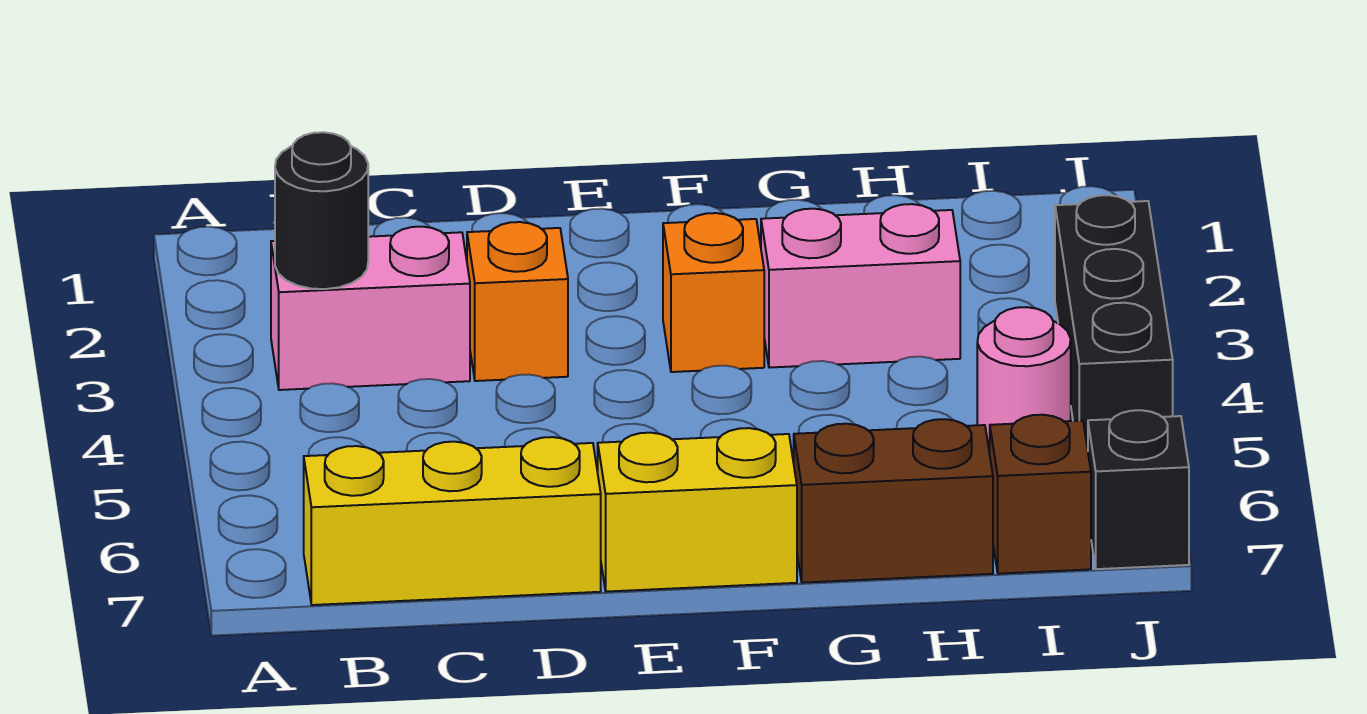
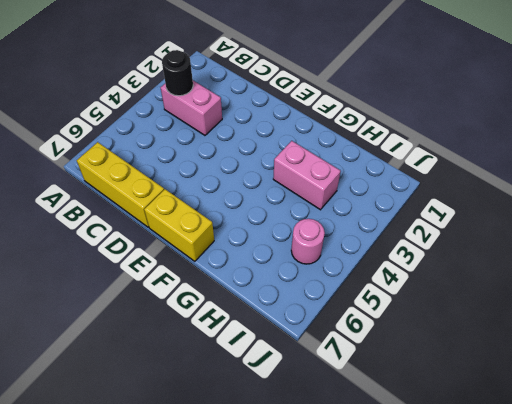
none -> orange brick D3 level 1
none -> orange brick F3 level 1
none -> brown brick G7:H7 level 1

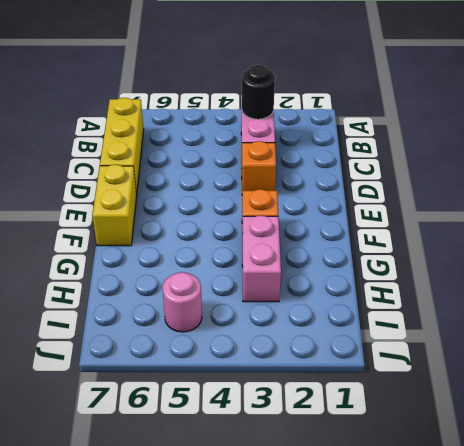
none -> brown brick G7:H7 level 1
none -> brown brick I7 level 1
none -> black brick J3:J5 level 1

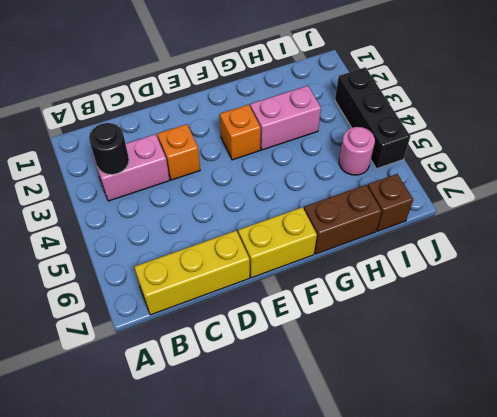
none -> black brick J7 level 1

